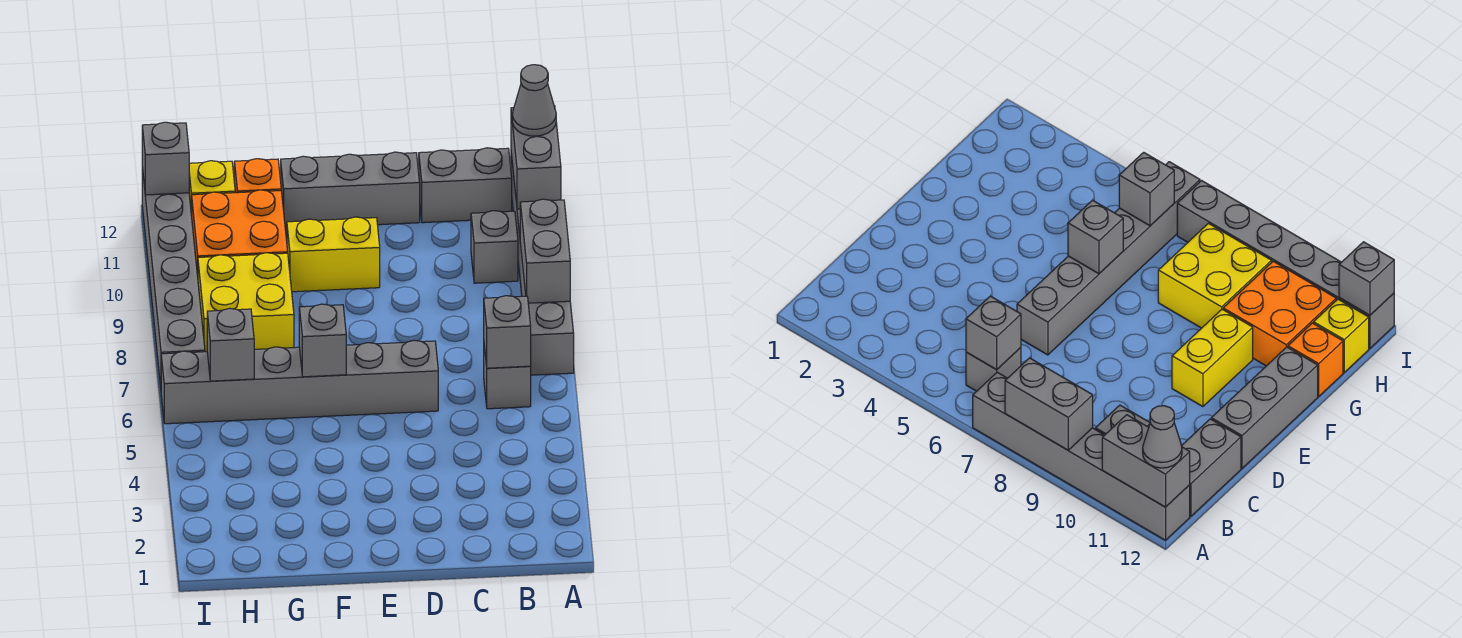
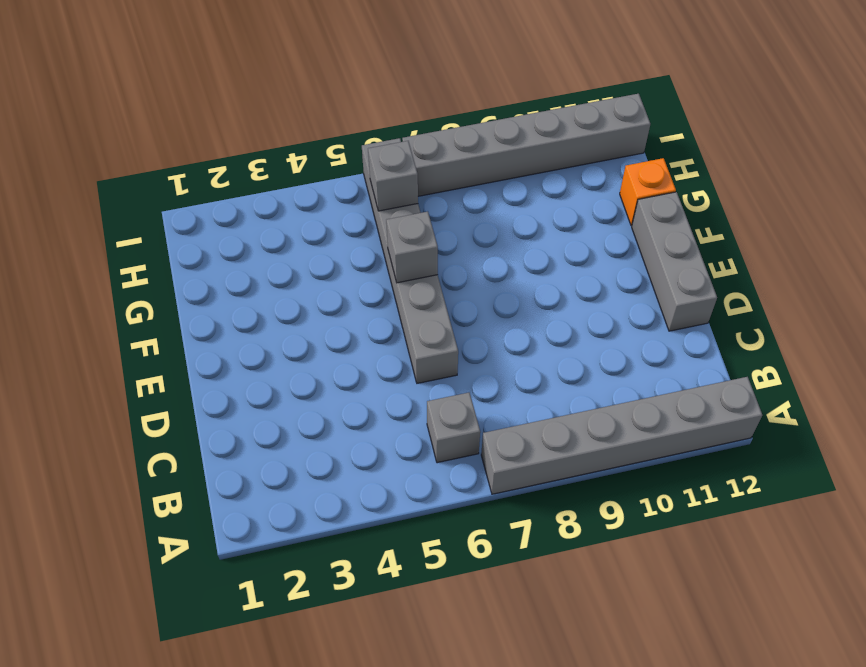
none -> grey brick B10 level 1
none -> grey brick B12:C12 level 1
none -> yellow brick E10:F10 level 1

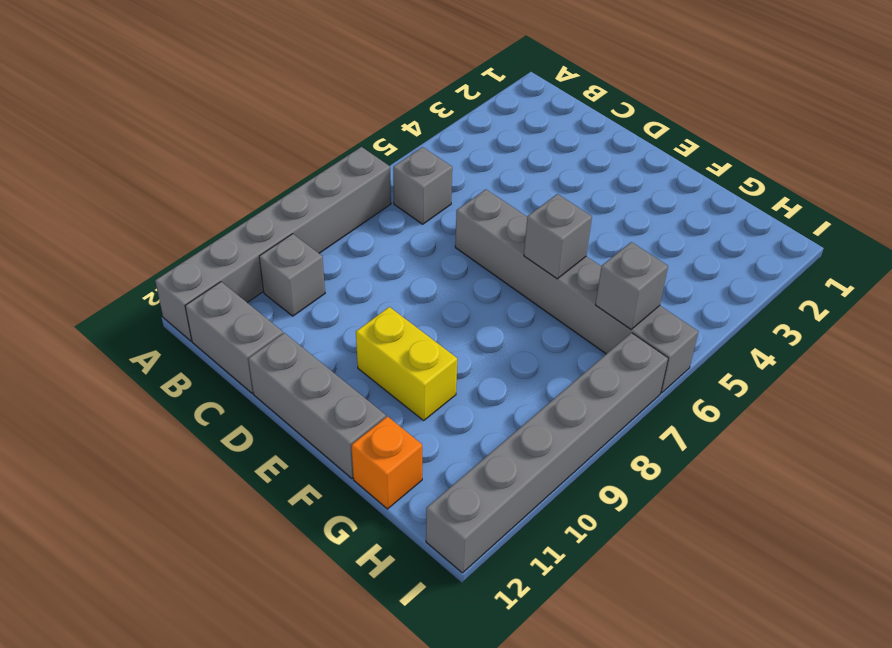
none -> yellow brick G8:H9 level 1
none -> orange brick G10:H11 level 1
none -> yellow brick H12 level 1

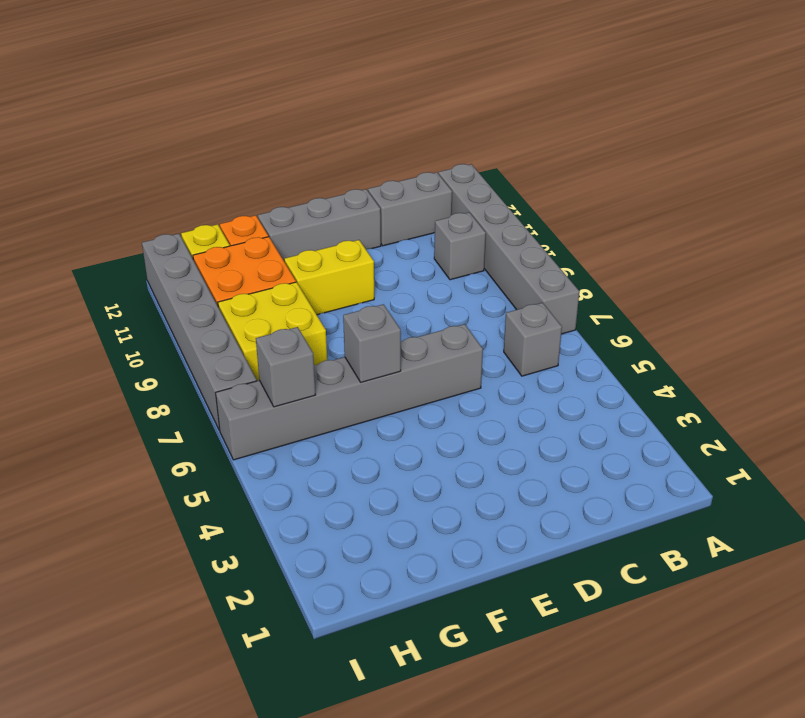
none -> grey brick A8:A9 level 2
none -> grey brick A11:A12 level 2
none -> grey brick B6 level 2

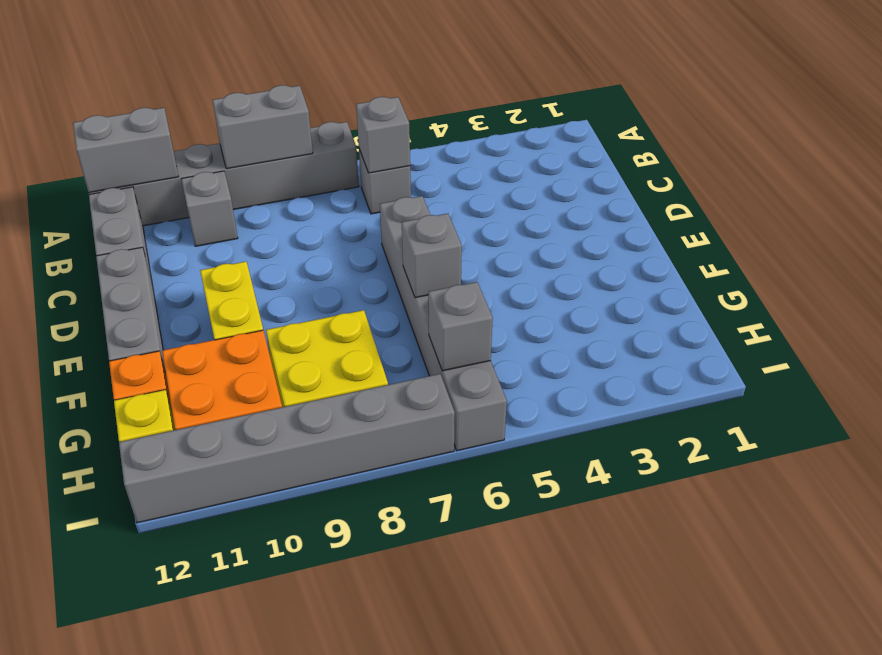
none -> grey brick I12 level 2
none -> grey cone A12 level 3

